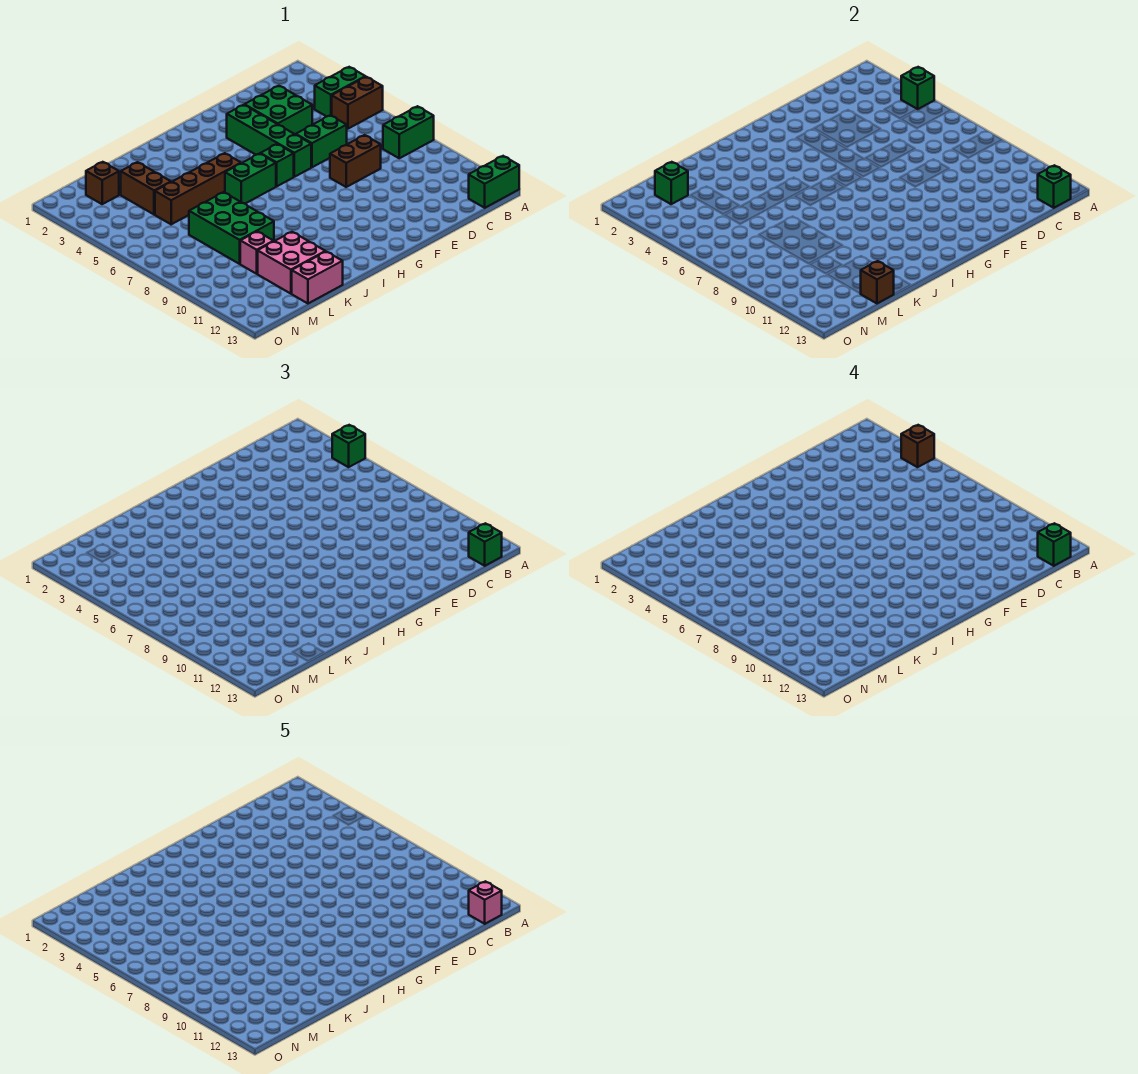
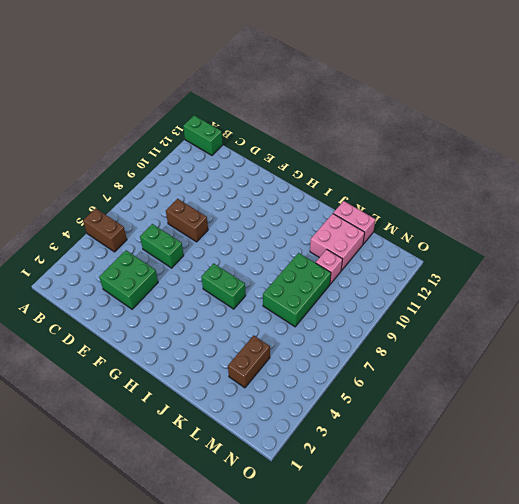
none -> green brick A4:B4 level 1
none -> green brick A8:B8 level 1
none -> green brick F3:F6 level 1

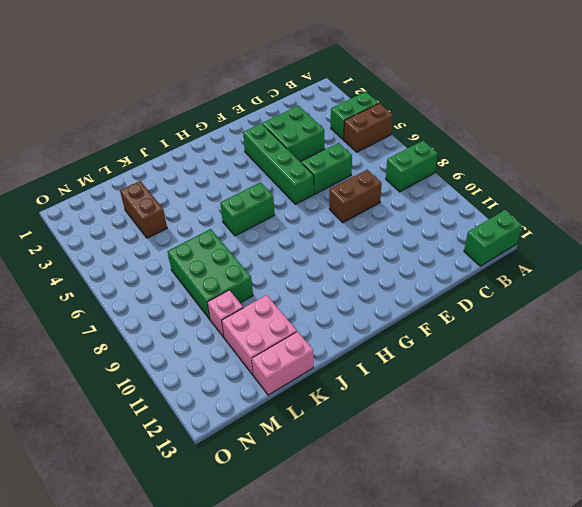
none -> green brick G6 level 1
none -> brown brick I5:L5 level 1
none -> brown brick M2 level 1

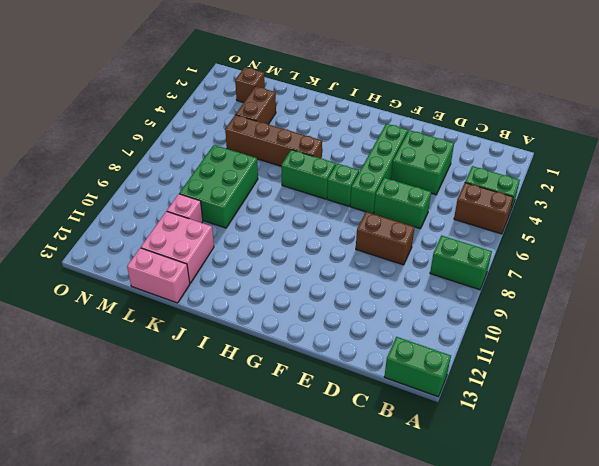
none -> green brick A4 level 2
none -> green brick B13 level 2
none -> brown brick L13 level 2

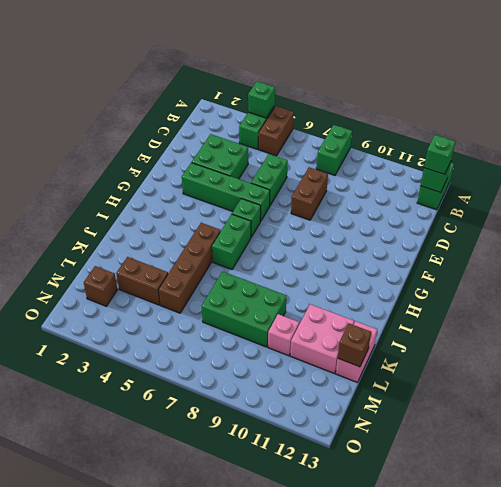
none -> green brick M2 level 2
none -> green brick A4 level 3
none -> brown brick A4 level 4

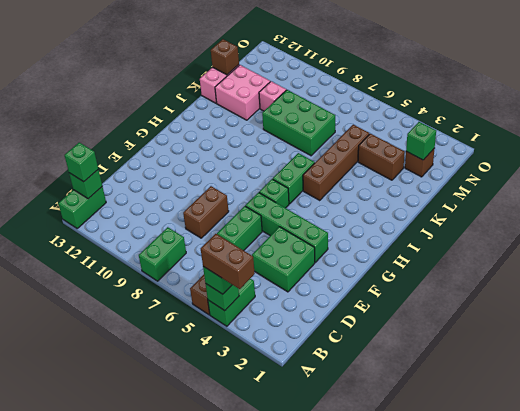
brown brick A3:A4 level 4 -> brown brick A4 level 4
none -> green brick B13 level 4
none -> pink brick B13 level 5

